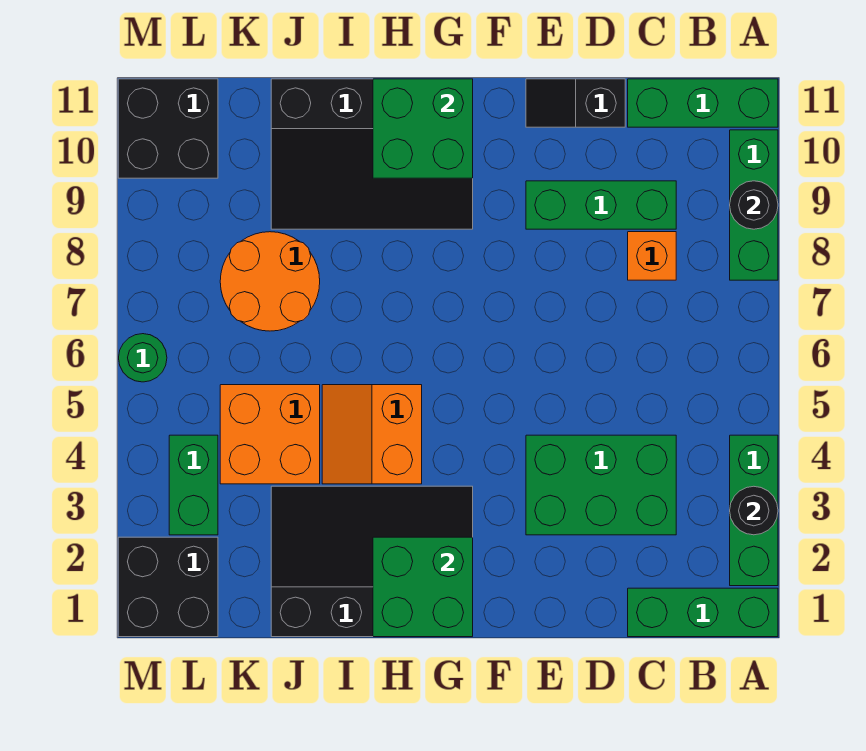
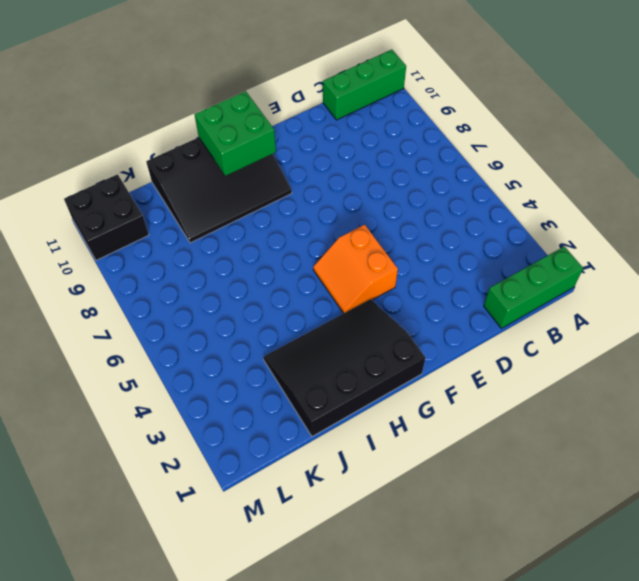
orange slope F4:G5 level 1 top F -> orange slope H4:I5 level 1 top H
none -> green brick A2:A4 level 1
none -> green brick A8:A10 level 1
none -> green brick C3:E4 level 1

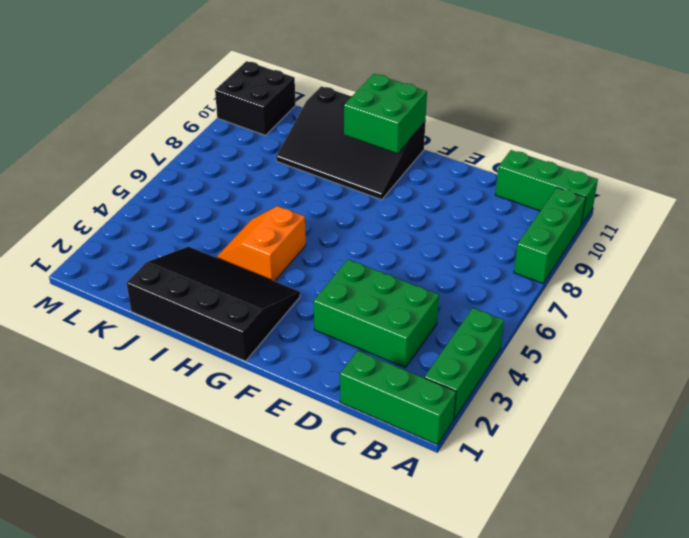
none -> orange brick C8 level 1
none -> green brick C9:E9 level 1
none -> black slope D11:E11 level 1 top D

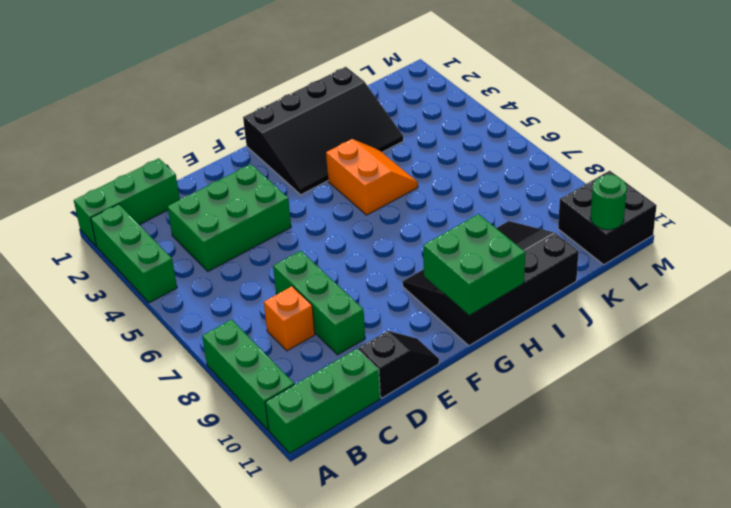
green brick D7:D9 level 1 -> green brick C9:E9 level 1
green round brick L11 level 2 -> green round brick M6 level 1
none -> orange brick J4:K5 level 1
none -> orange round brick J7:K8 level 1
none -> black brick L1:M2 level 1

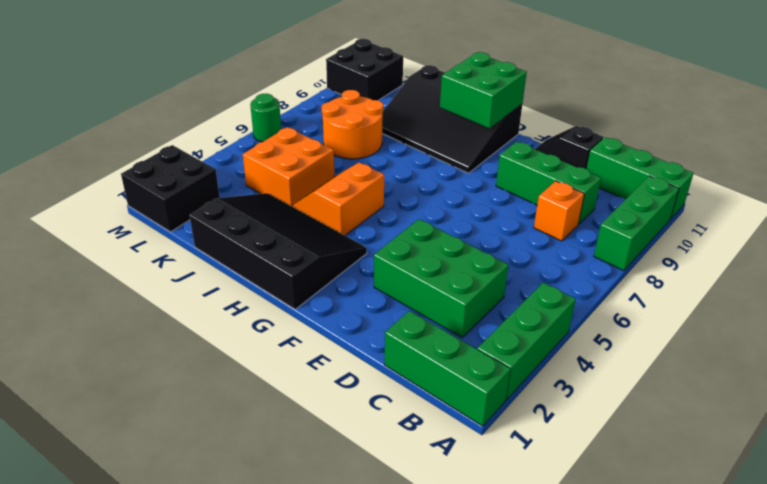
none -> green brick L3:L4 level 1
none -> black round brick A3 level 2
none -> black round brick A9 level 2

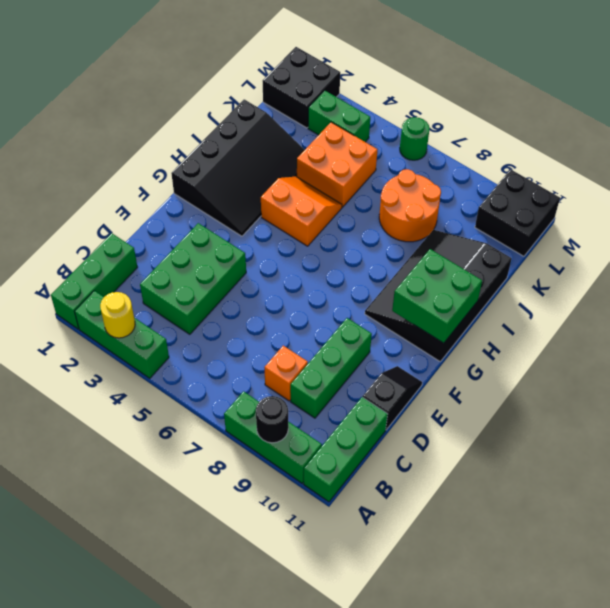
yellow round brick A3 level 2 -> black round brick A3 level 2
none -> green brick G1:H2 level 2

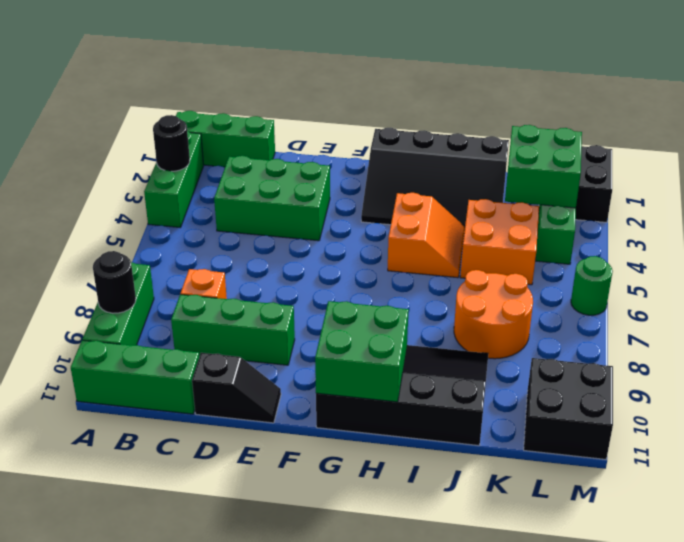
green brick K2:L3 level 2 -> green brick G1:H2 level 2

